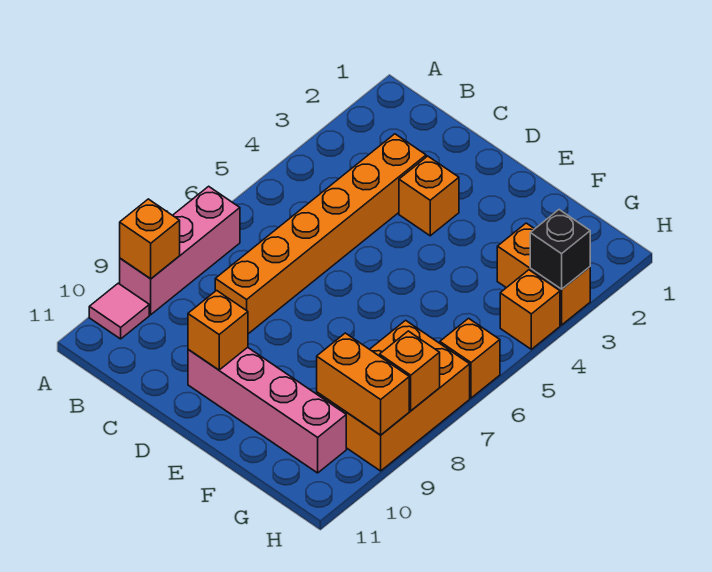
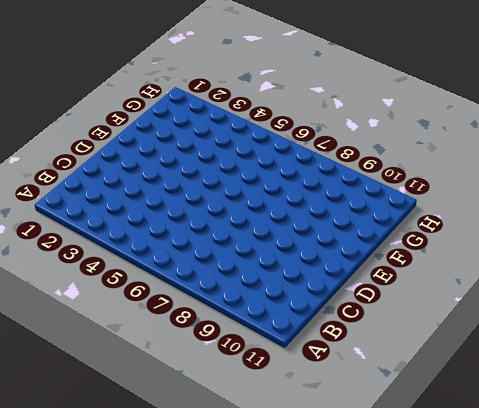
none -> pink brick A7:A9 level 1
none -> pink tile A10 level 1
none -> orange brick C3:C8 level 1

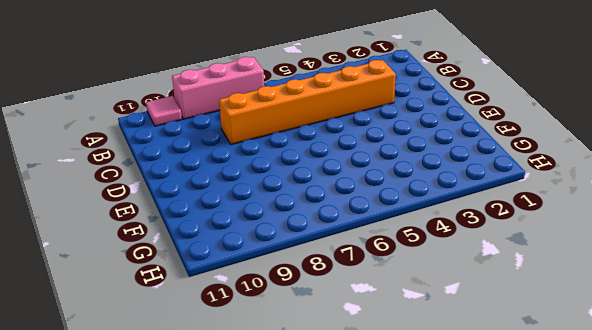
none -> orange brick D3 level 1
none -> pink brick D10:G10 level 1
none -> orange brick G3:H3 level 1

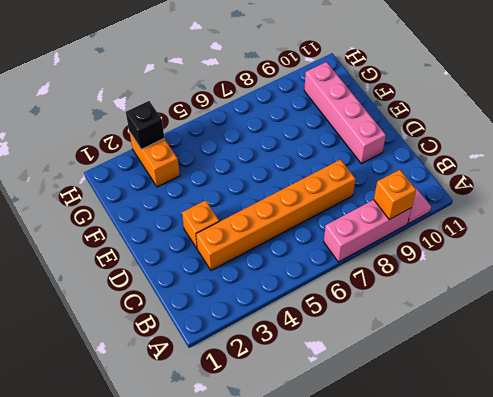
none -> orange brick G7:H9 level 1
none -> orange brick H4 level 1
none -> orange brick H6 level 1

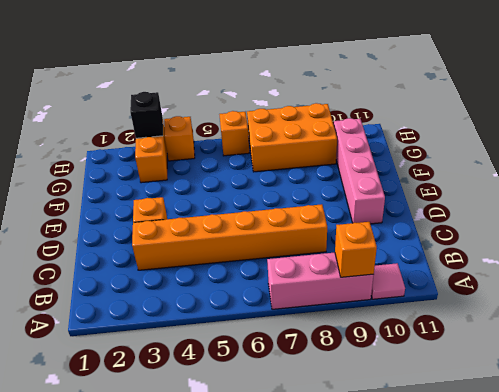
none -> orange brick D10 level 2
none -> orange brick G9:H9 level 2
none -> orange brick H8 level 2

